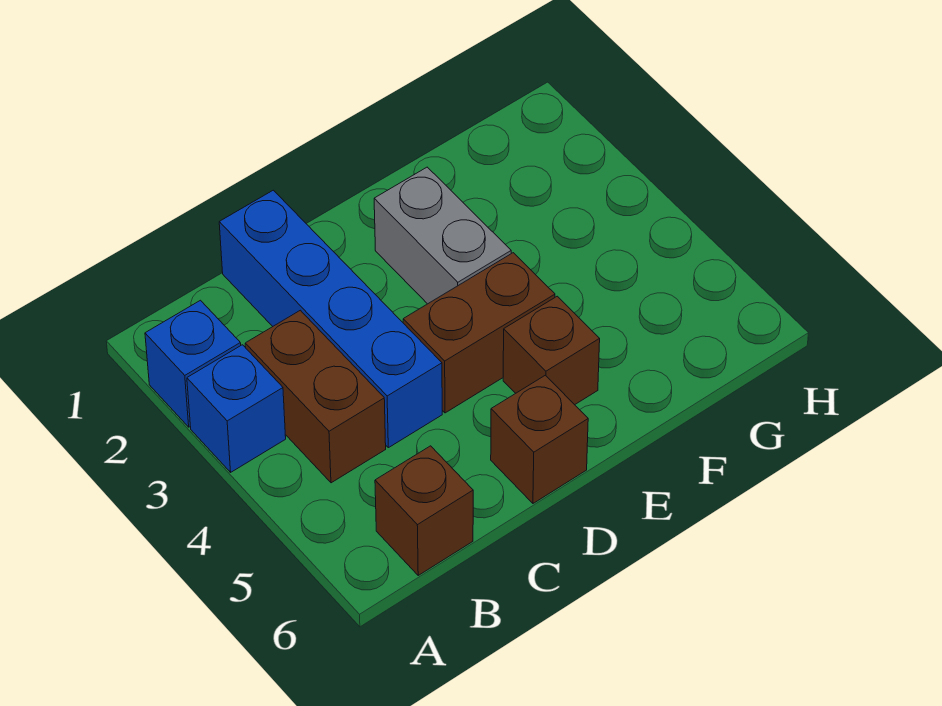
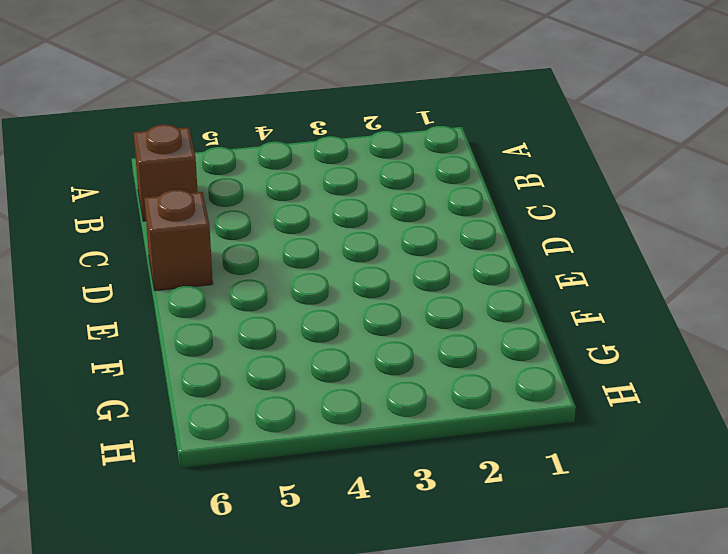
none -> blue brick A2 level 1
none -> blue brick A3 level 1

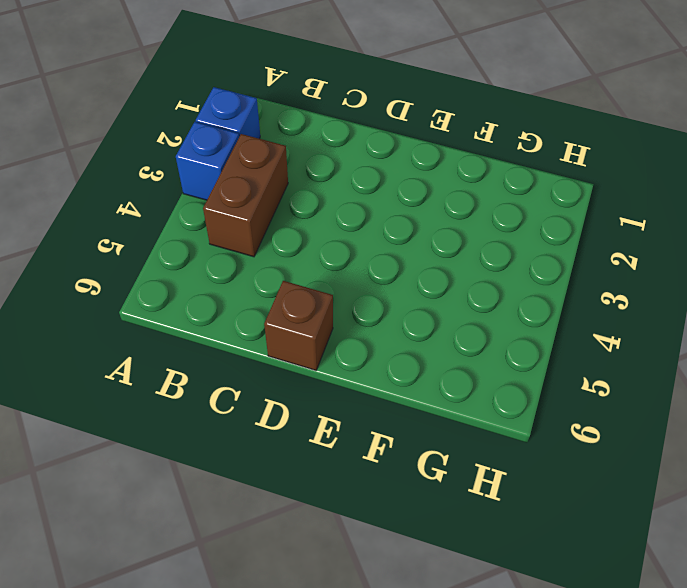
none -> brown brick B6 level 1
none -> blue brick C1:C4 level 1

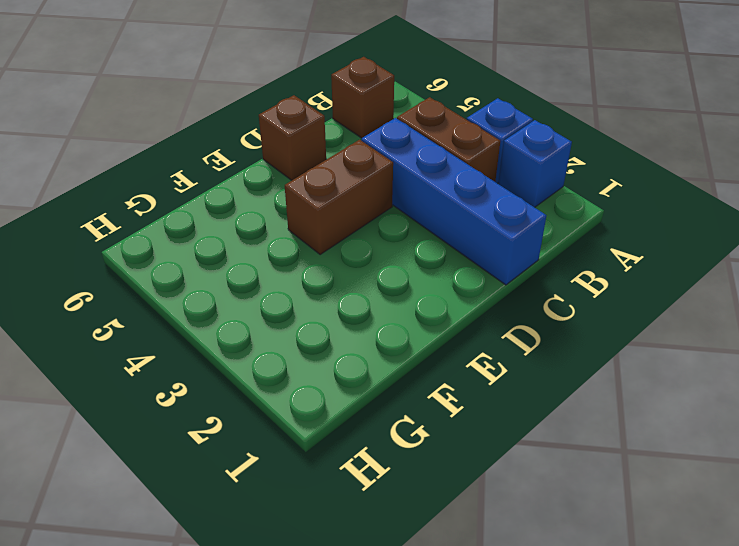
none -> grey brick E2:E3 level 1
none -> brown brick E5 level 1

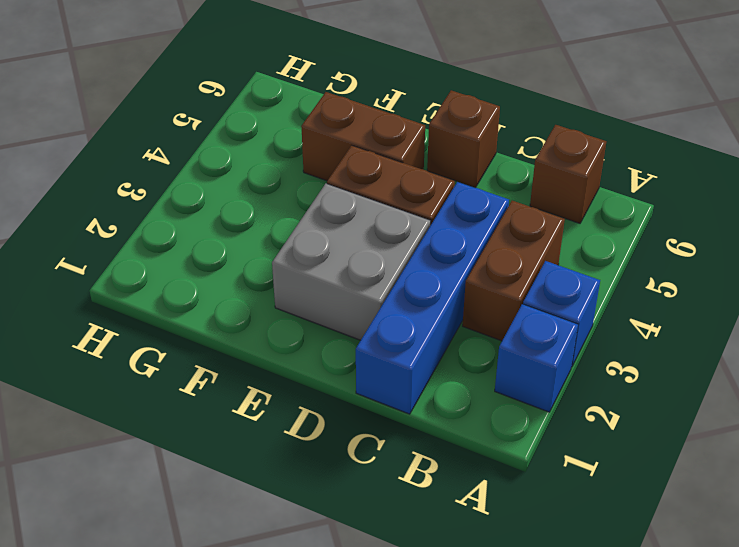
grey brick D2:E3 level 1 -> grey brick E2:E3 level 1
brown brick E5:F5 level 1 -> brown brick E5 level 1

